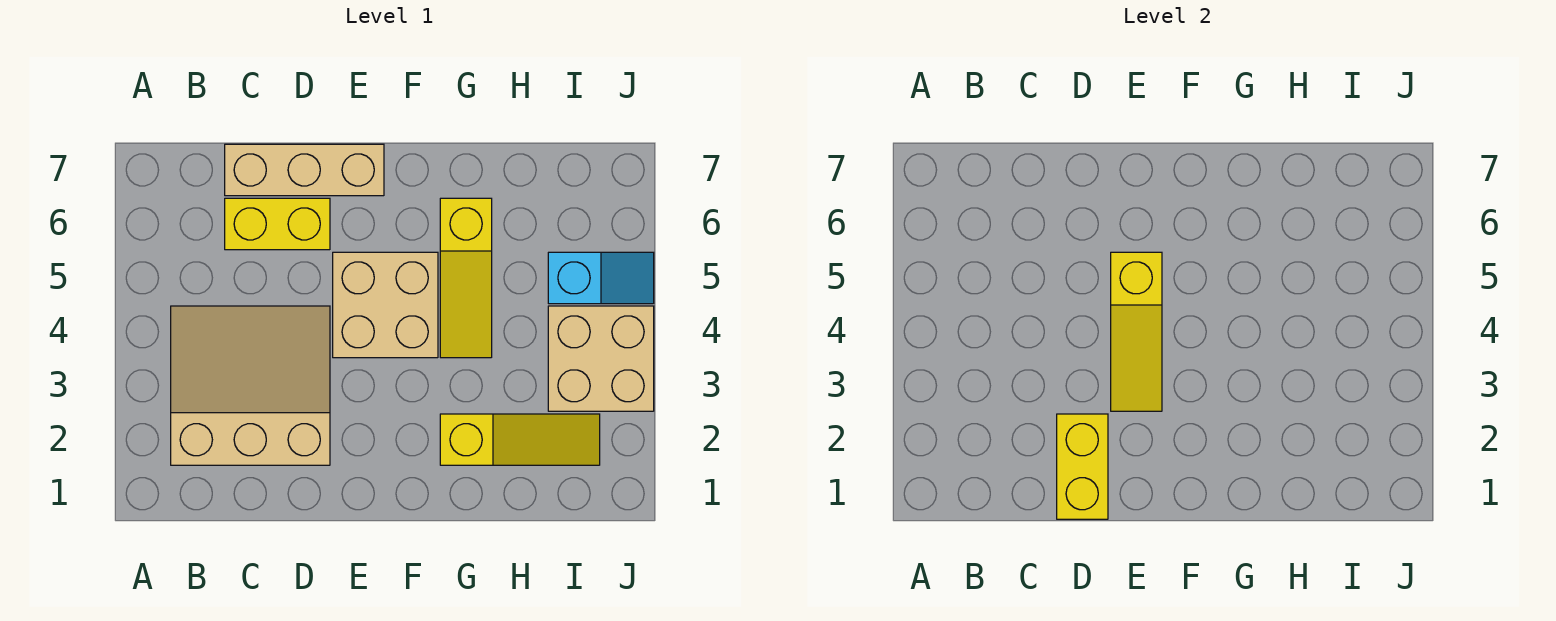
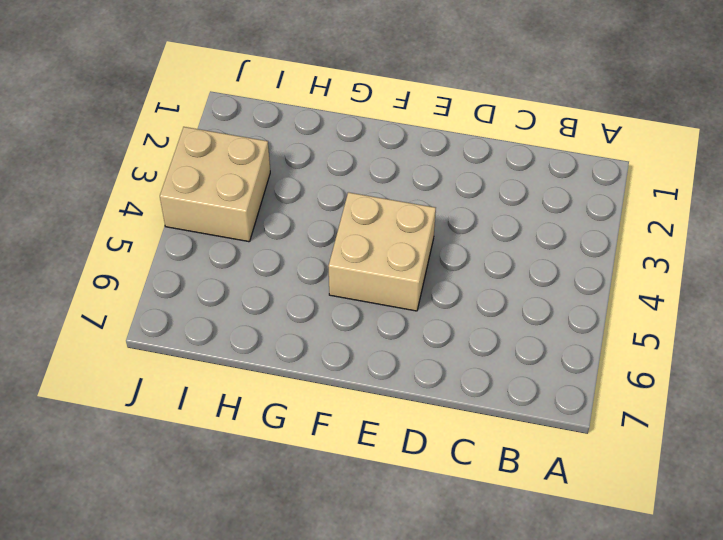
none -> tan slope B2:D4 level 1 top 2
none -> yellow brick C6:D6 level 1

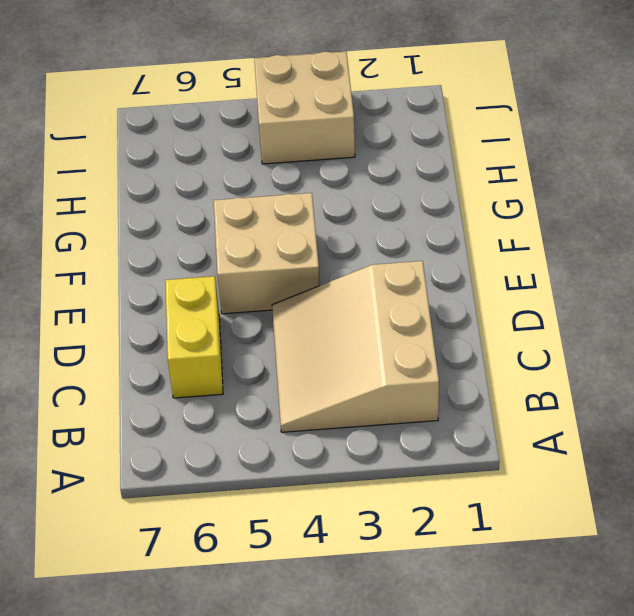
none -> tan brick C7:E7 level 1
none -> yellow slope G2:I2 level 1 top G

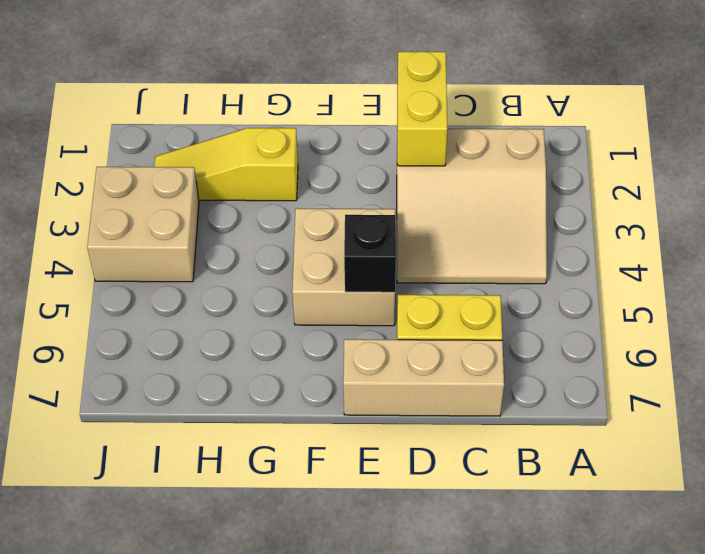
black brick E5 level 2 -> yellow slope E3:E5 level 2 top 5
none -> yellow slope G4:G6 level 1 top 6
none -> cyan slope I5:J5 level 1 top I

